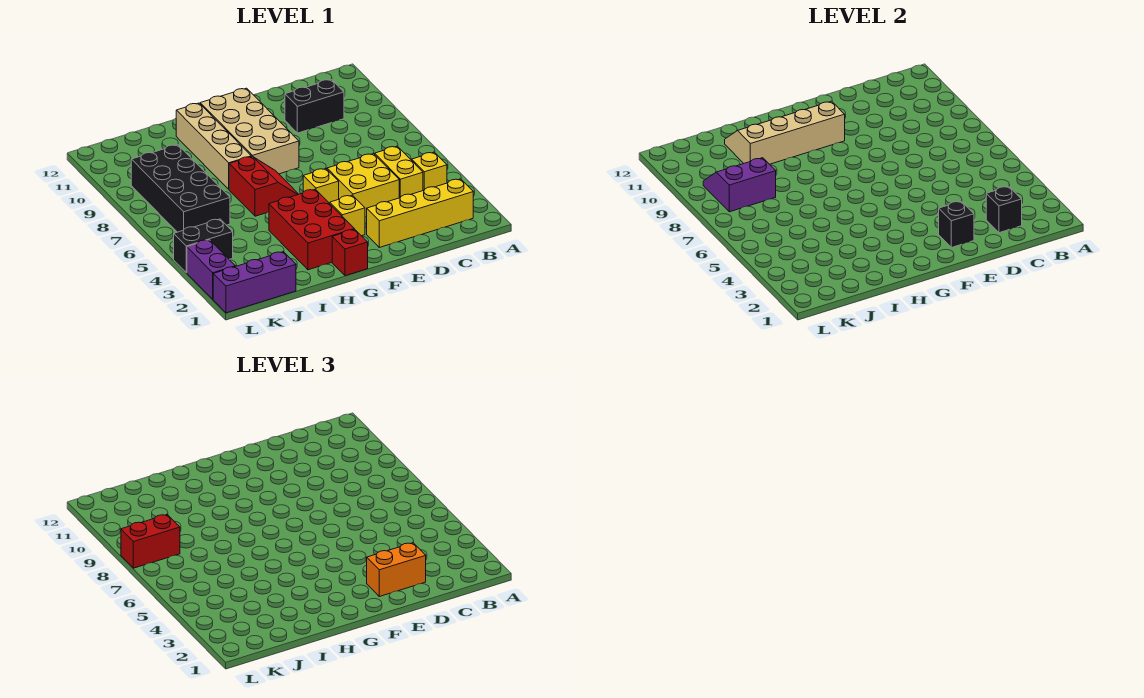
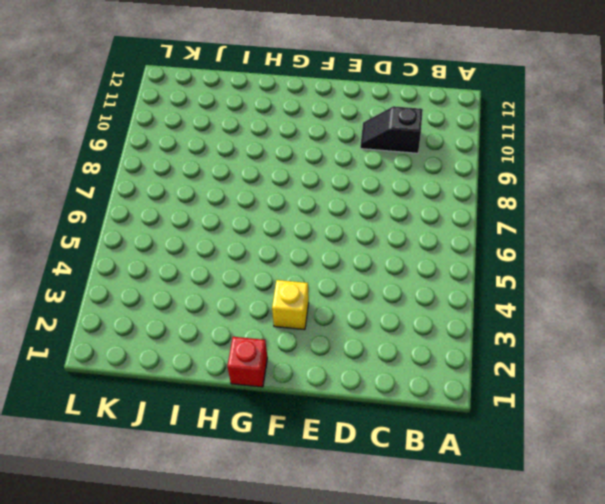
black slope C10:D10 level 1 top C -> black brick C10:D10 level 1
none -> yellow brick B2:E2 level 1
none -> yellow brick B4 level 1
none -> yellow brick C4:C5 level 1

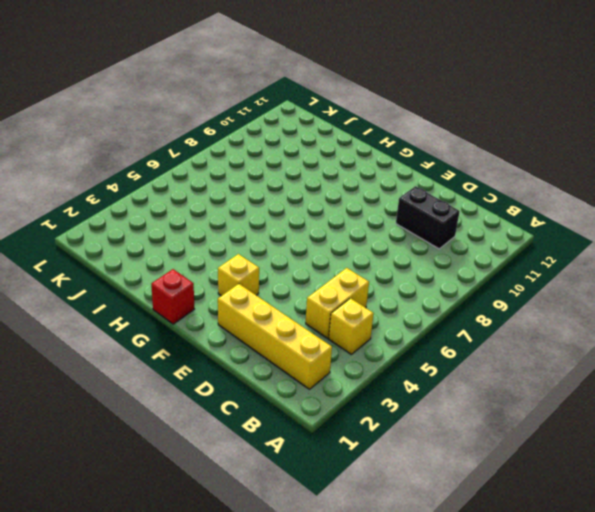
none -> yellow brick D4:E5 level 1
none -> yellow brick F5 level 1
none -> tan brick F8:G11 level 1

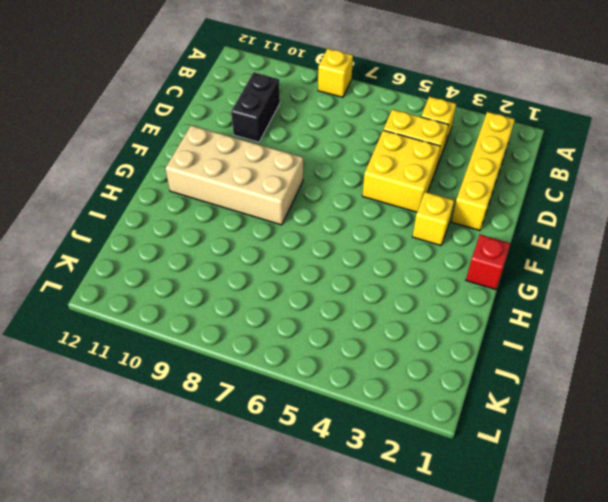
yellow brick A8 level 1 -> yellow brick F5 level 1
none -> red brick G2:H4 level 1
none -> red slope G6:H7 level 1 top H
none -> tan brick H8:H11 level 1

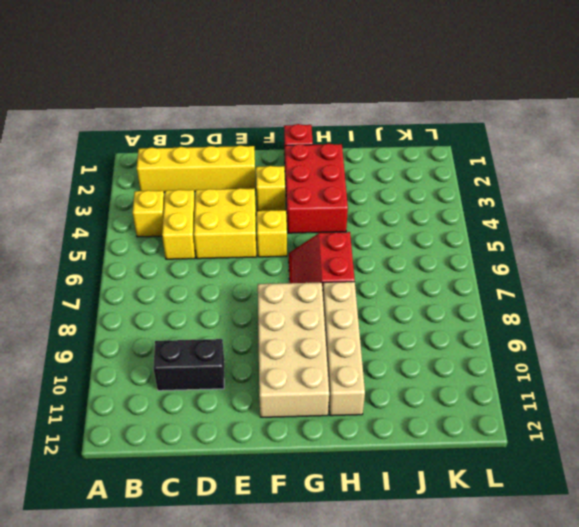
none -> purple brick J1:L1 level 1
none -> black brick J6:K9 level 1
none -> black brick K4:L4 level 1

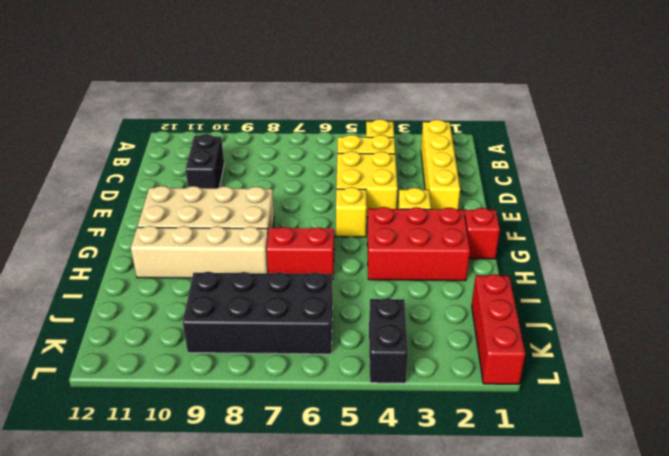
red brick J1:L1 level 1 -> purple brick J1:L1 level 1
none -> purple brick L2:L3 level 1
none -> black brick C2 level 2
none -> black brick E2 level 2

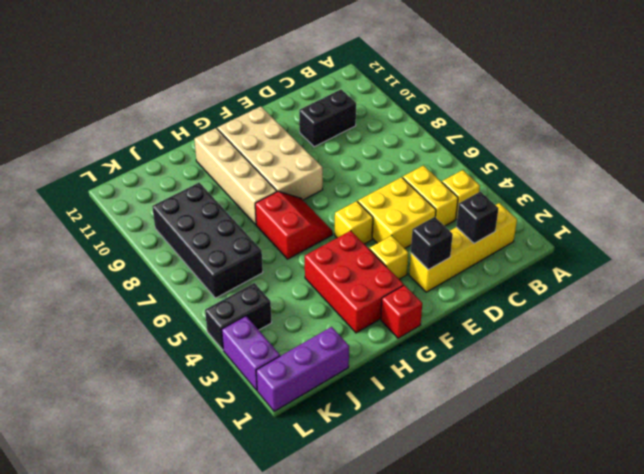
none -> tan slope F10:I11 level 2 top 10
none -> purple slope J8:K9 level 2 top 8
none -> orange brick D2:E2 level 3

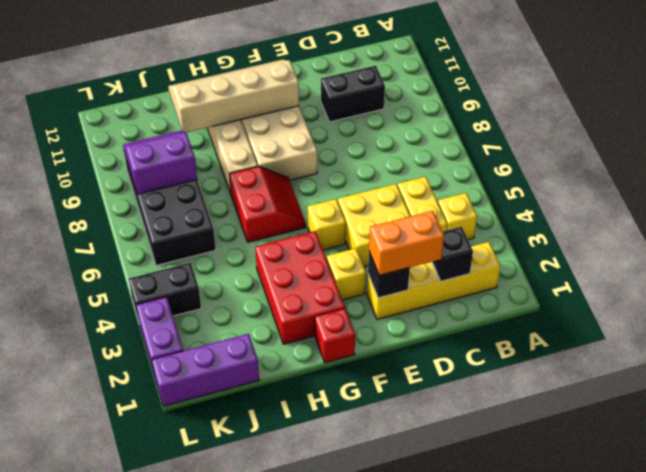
none -> red brick K8:L8 level 3

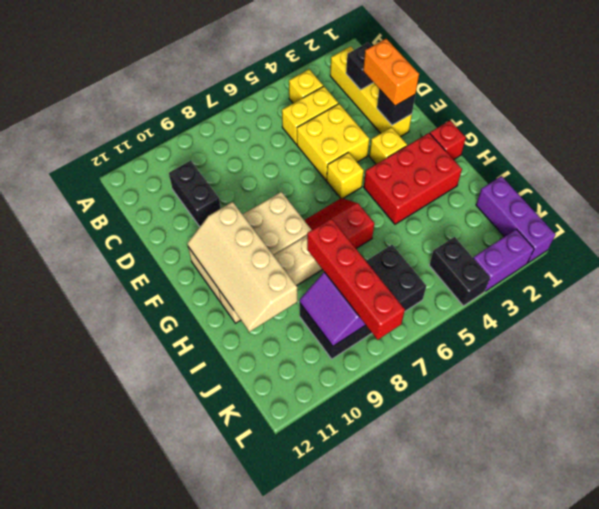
red brick I8:L8 level 3 -> red brick K8:L8 level 3

